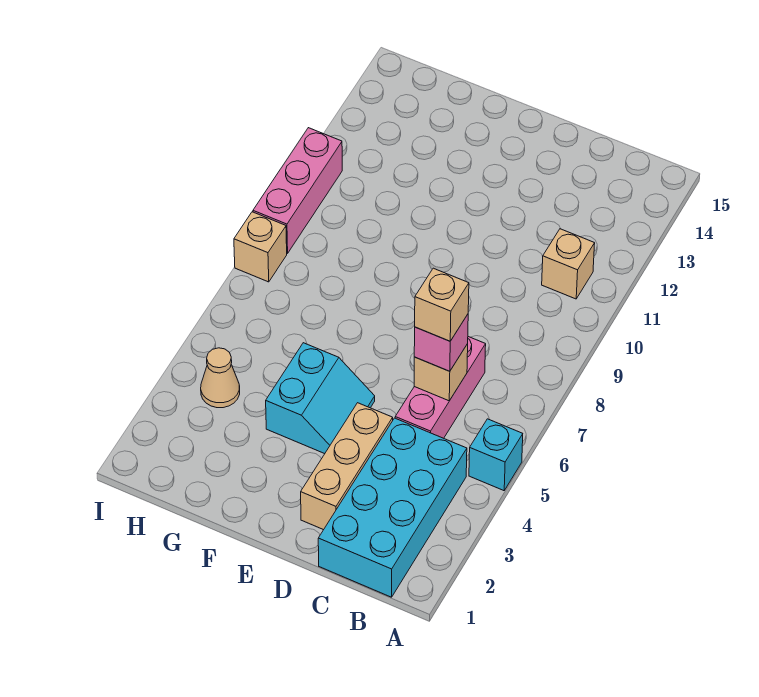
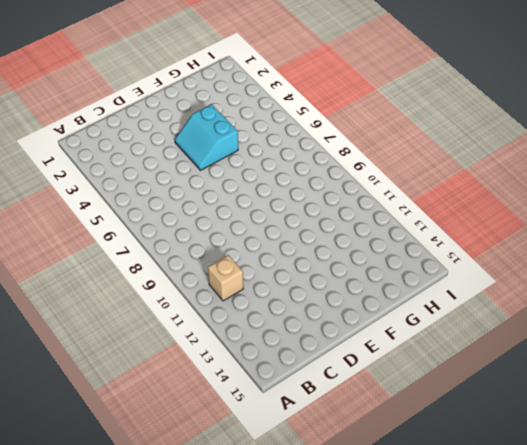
none -> cyan brick A5 level 1
none -> cyan brick B1:C4 level 1
none -> pink brick C5:C7 level 1

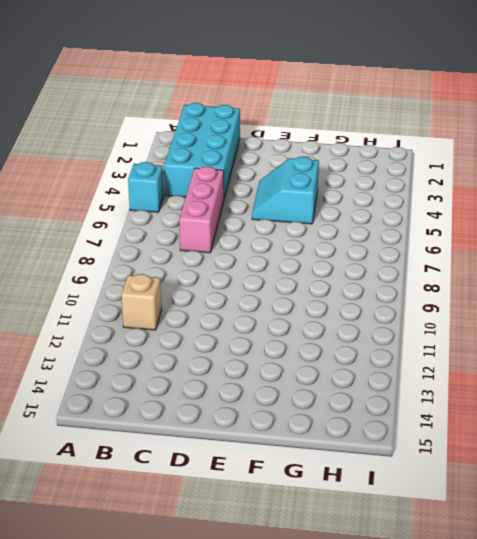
none -> tan brick D2:D4 level 1
none -> tan cone H4 level 1
none -> tan brick I8 level 1

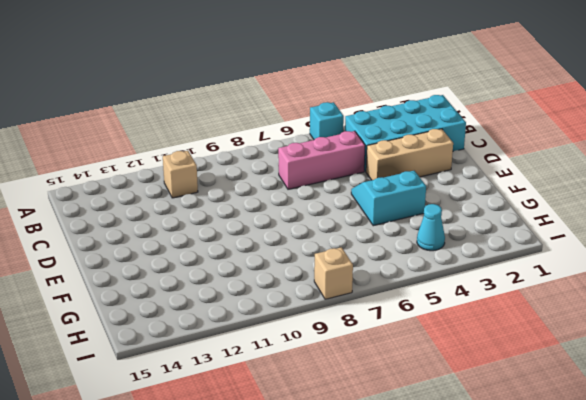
cyan cone H4 level 1 -> tan cone H4 level 1
none -> pink brick I9:I11 level 1
none -> tan brick C6 level 2
none -> pink brick C6 level 3

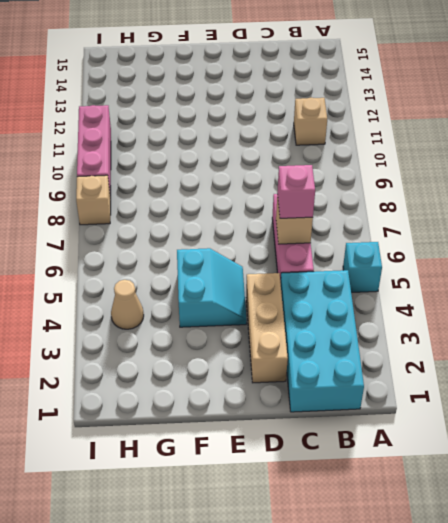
none -> tan brick C6 level 4

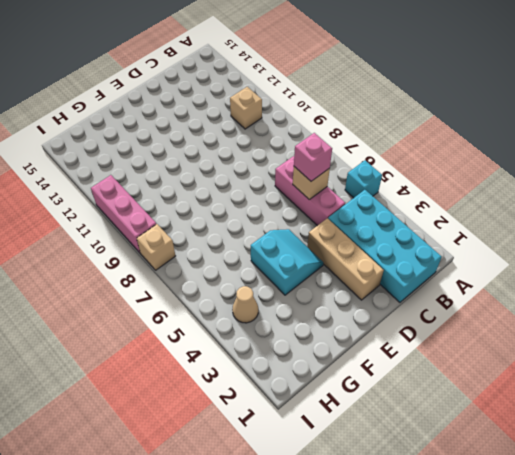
none -> tan brick C6 level 4

